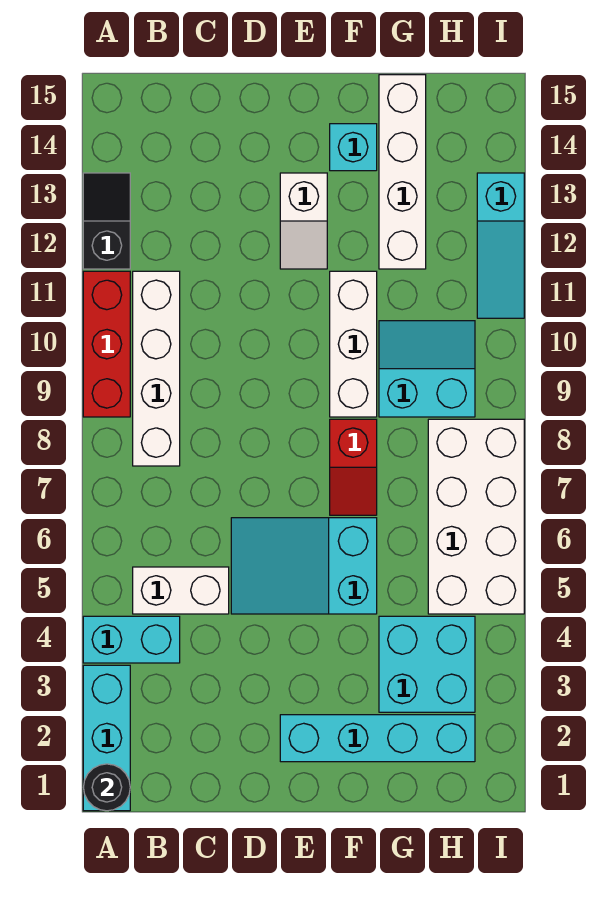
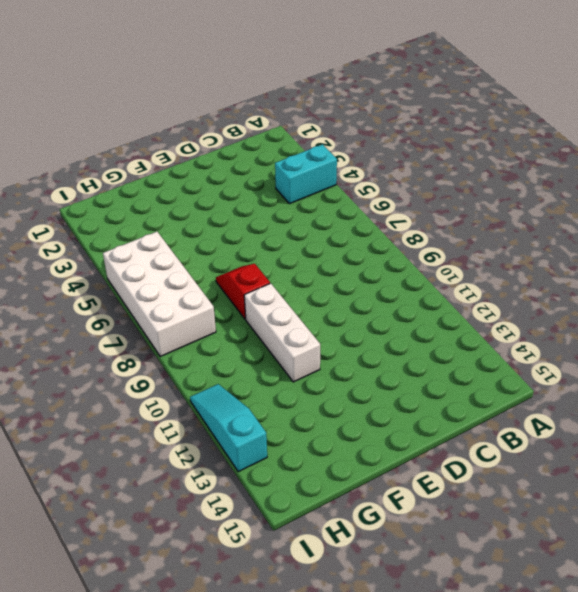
none -> cyan brick A1:A3 level 1
none -> red brick A9:A11 level 1
none -> black slope A12:A13 level 1 top 12

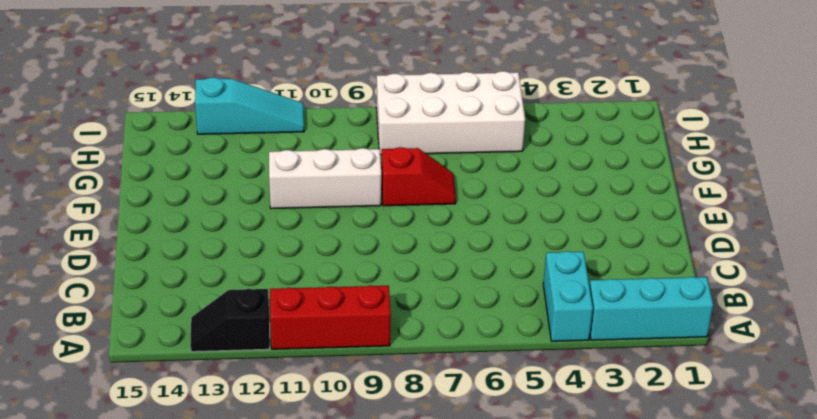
none -> white brick B5:C5 level 1
none -> white brick B8:B11 level 1
none -> cyan slope D5:F6 level 1 top F

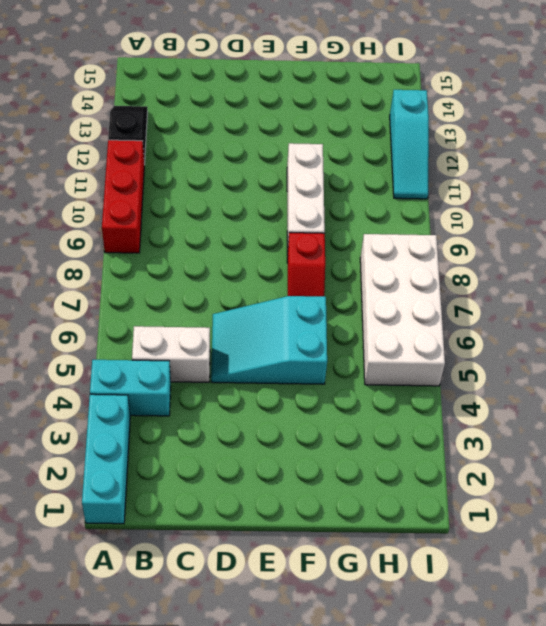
none -> white brick B8:B11 level 1
none -> cyan brick E2:H2 level 1
none -> white slope E12:E13 level 1 top 13

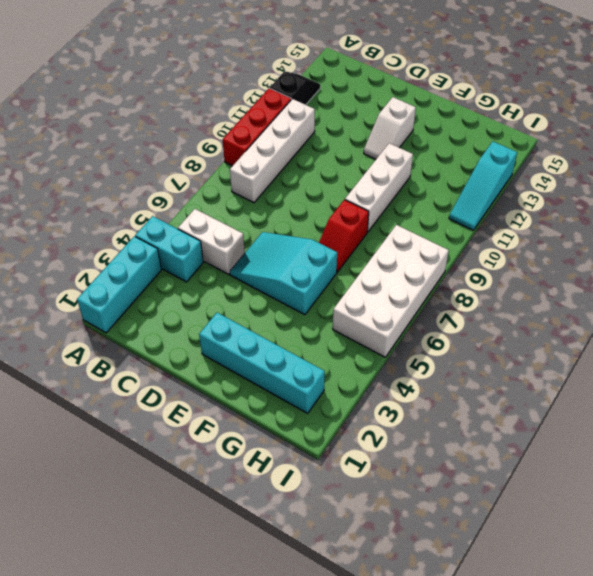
none -> cyan brick F14 level 1
none -> cyan brick G3:H4 level 1
none -> cyan slope G9:H10 level 1 top 9

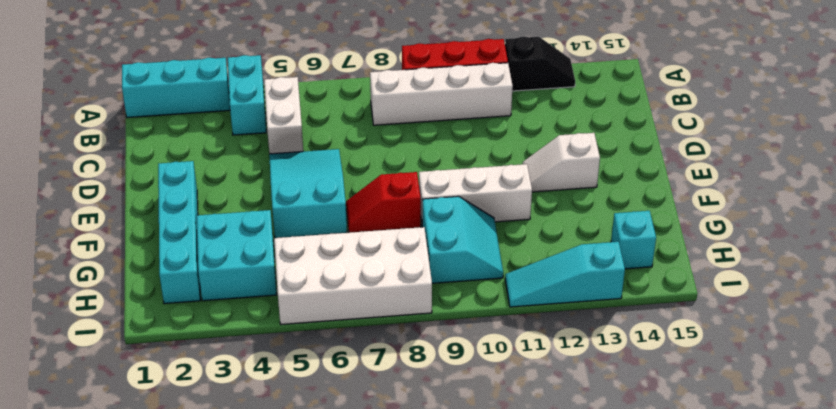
cyan brick H14 level 1 -> cyan brick F14 level 1
none -> white brick G12:G15 level 1
none -> black round brick A1 level 2

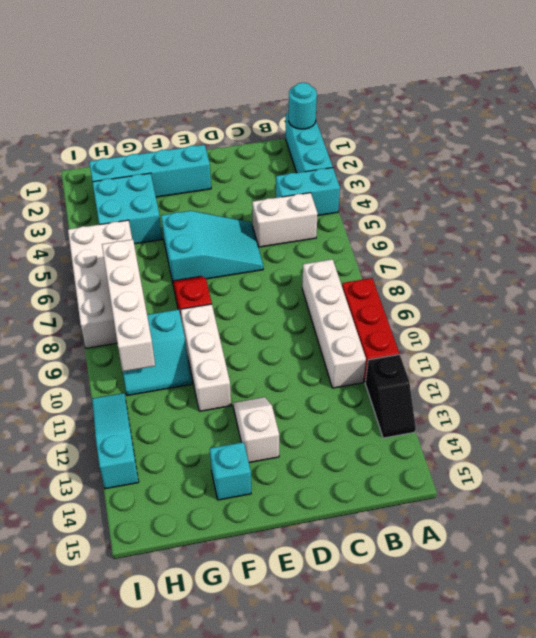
cyan round brick A1 level 2 -> black round brick A1 level 2
white brick H7:H10 level 2 -> white brick G12:G15 level 1

